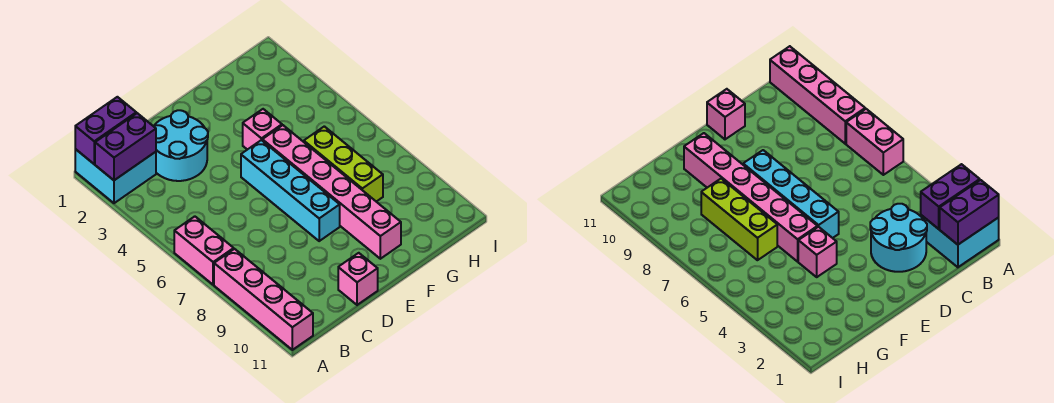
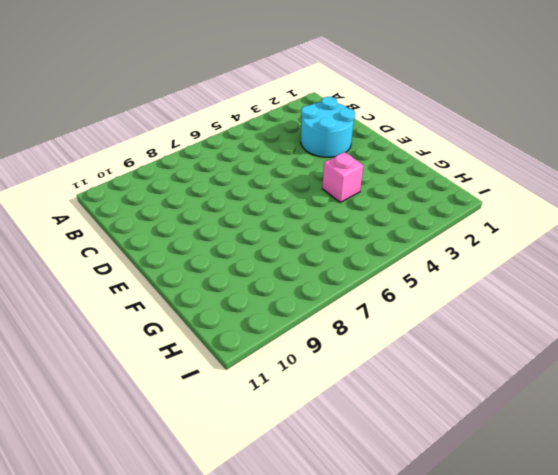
none -> cyan brick A1:B2 level 1
none -> pink brick A6:A7 level 1

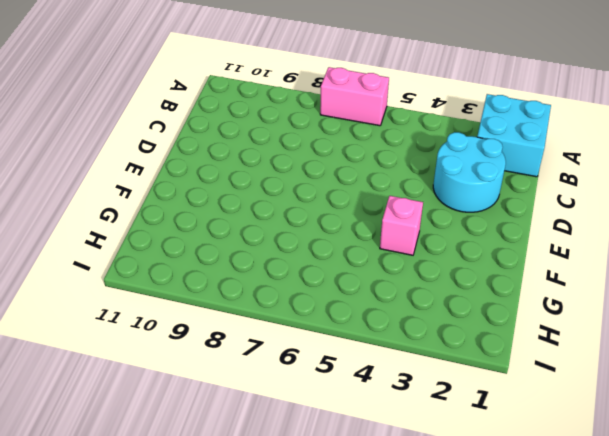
none -> pink brick A8:A11 level 1
none -> pink brick D11 level 1

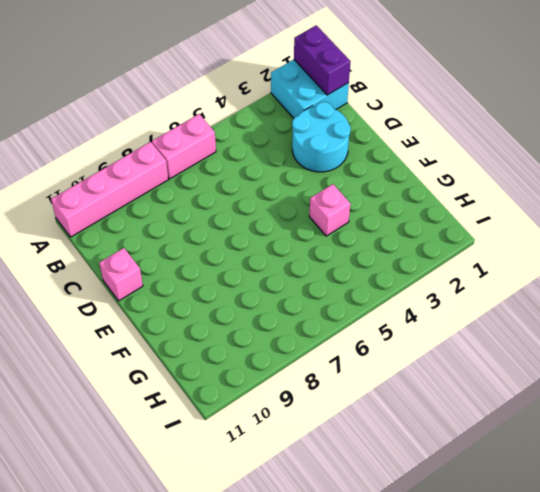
none -> cyan brick E5:E8 level 1
none -> pink brick F5:F10 level 1

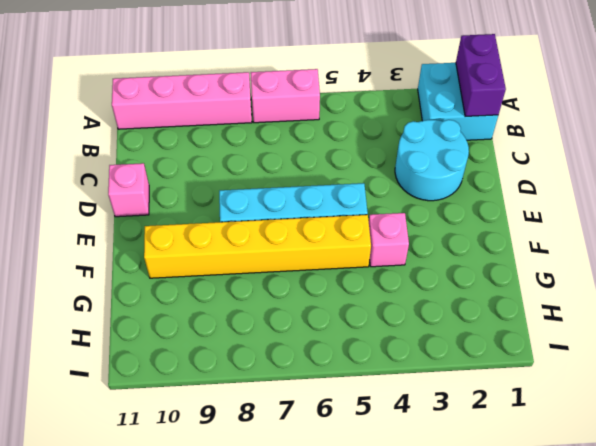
yellow brick F5:F10 level 1 -> pink brick F5:F10 level 1
none -> lime brick G6:G8 level 1
none -> purple brick A2:B2 level 2

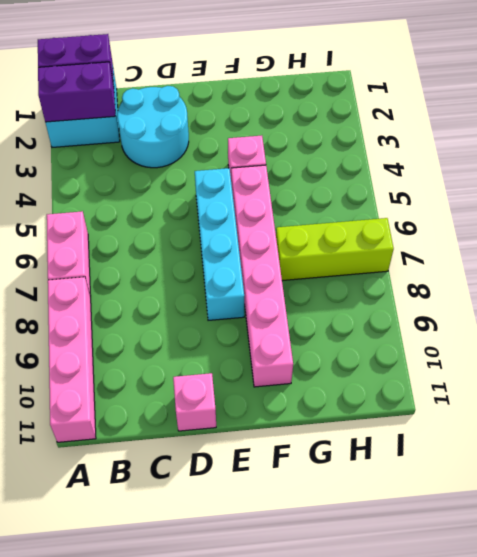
lime brick G7:I7 level 1 -> lime brick G6:G8 level 1

